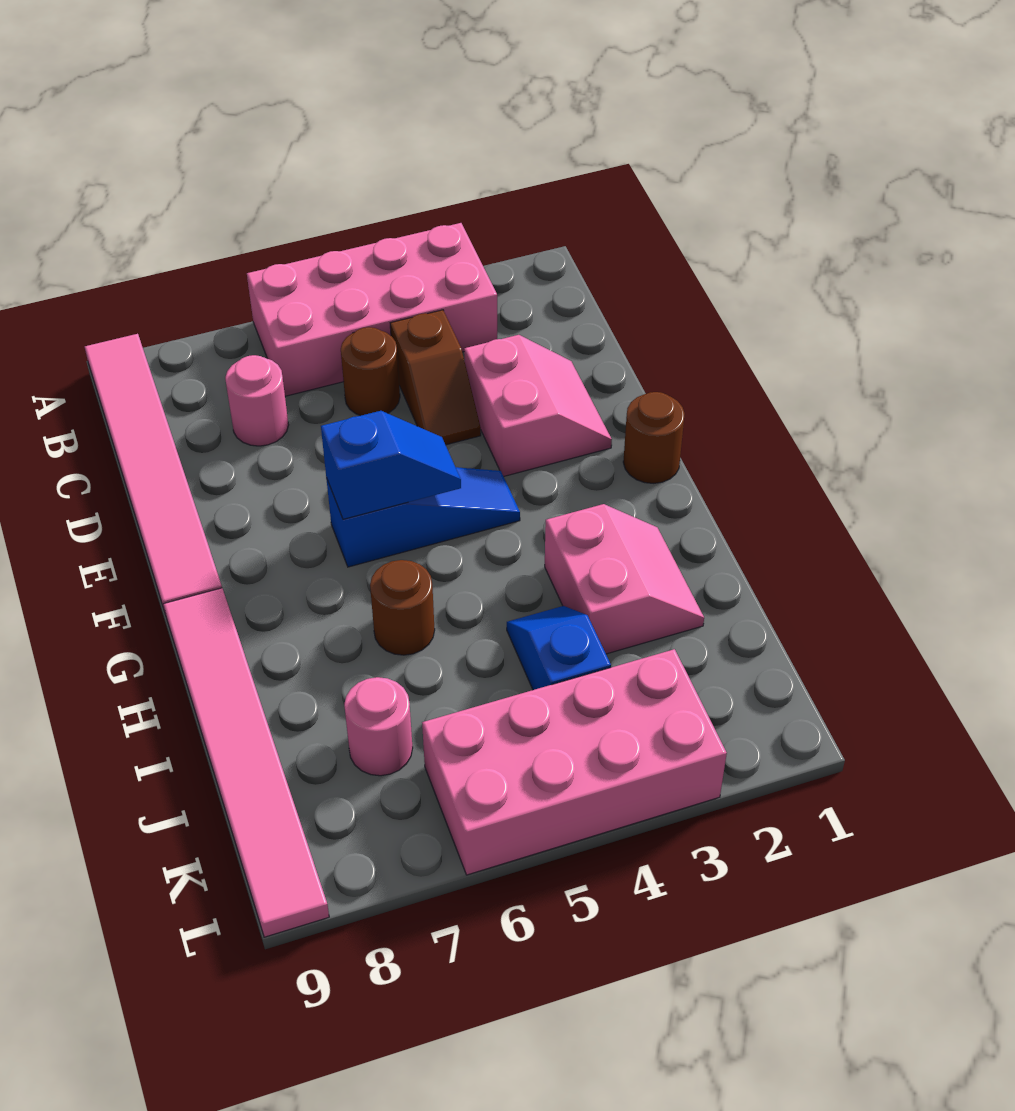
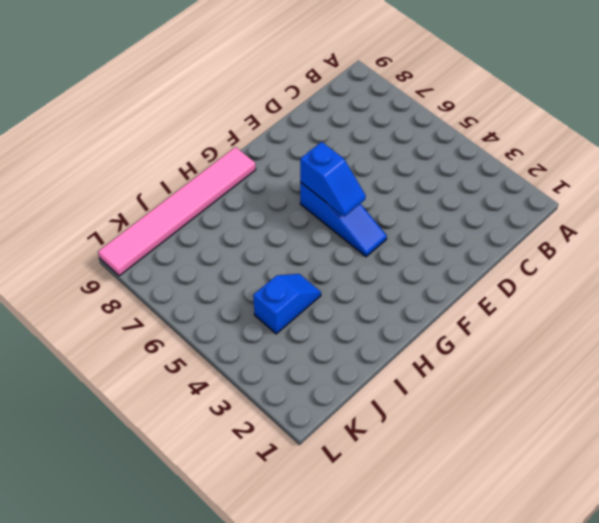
none -> pink brick A3:B6 level 1
none -> pink tile A9:F9 level 1
none -> brown slope C4:D4 level 1 top C

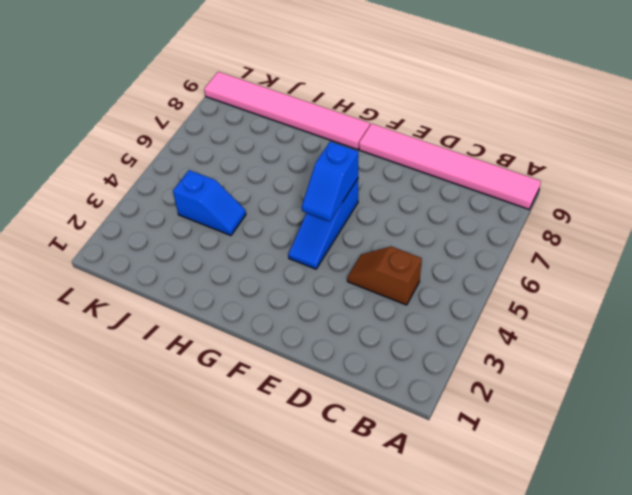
none -> pink brick A3:B6 level 1
none -> brown round brick C5 level 1
none -> pink round brick C7 level 1

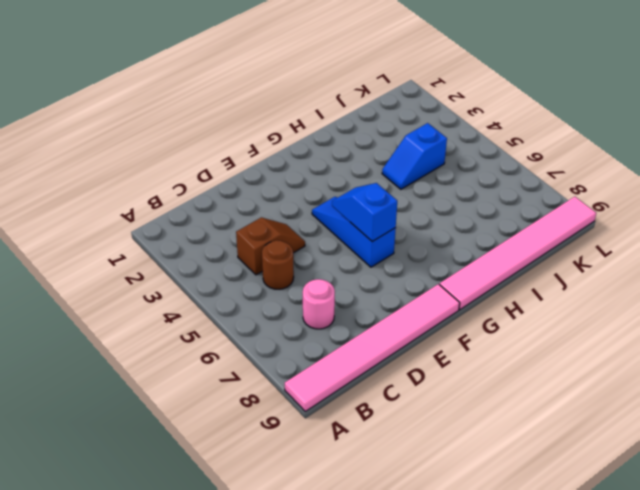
none -> pink brick A3:B6 level 1
none -> pink slope D2:E3 level 1 top 3
none -> brown round brick F1 level 1

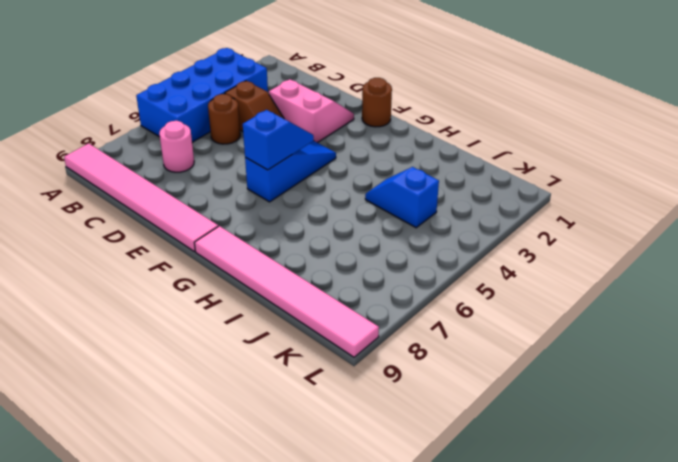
blue brick A3:B6 level 1 -> pink brick A3:B6 level 1
none -> pink slope H2:I3 level 1 top 3
none -> brown round brick H6 level 1
none -> pink round brick J7 level 1

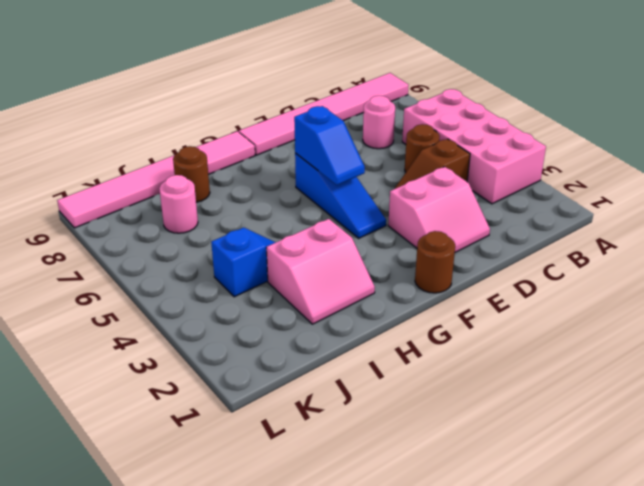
brown round brick I8 level 1 -> brown round brick H6 level 1
none -> pink brick K3:L6 level 1

